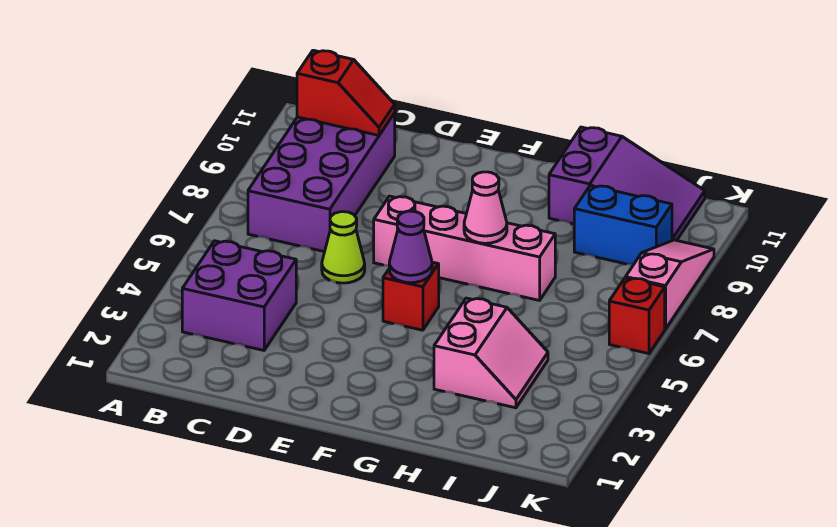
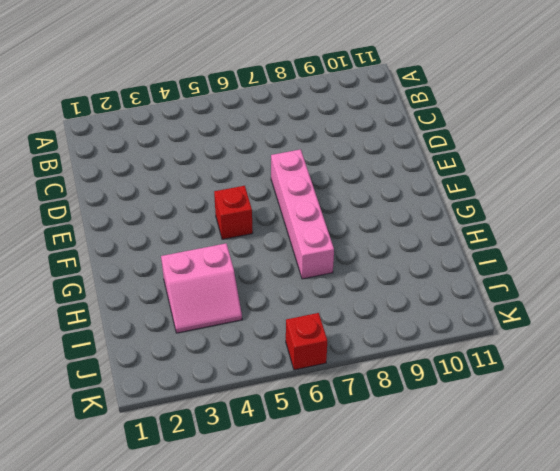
none -> purple brick B3:C4 level 1
none -> purple brick B7:C10 level 1
none -> lime cone D6 level 1

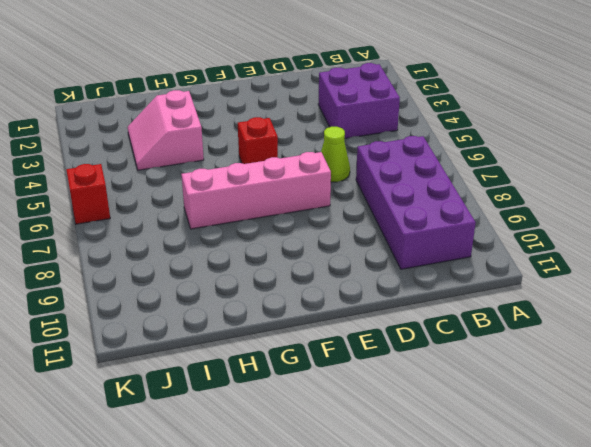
none -> purple slope H10:J11 level 1 top H
none -> blue brick I9:J9 level 1
none -> pink slope K7:K9 level 1 top 7

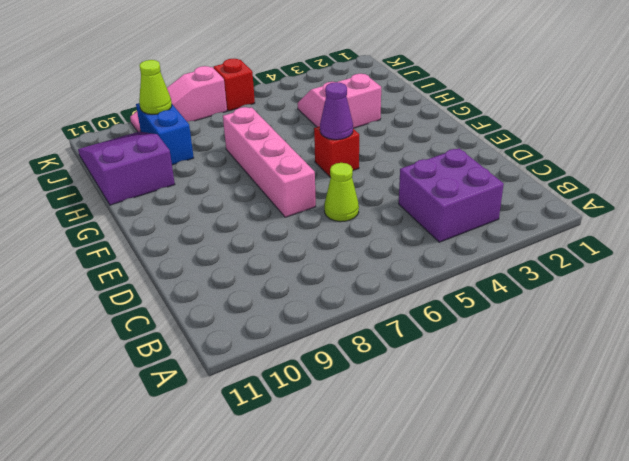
lime cone J9 level 2 -> none
none -> purple brick B7:C10 level 1
none -> red slope B10:C10 level 2 top B
none -> pink cone G7 level 2

